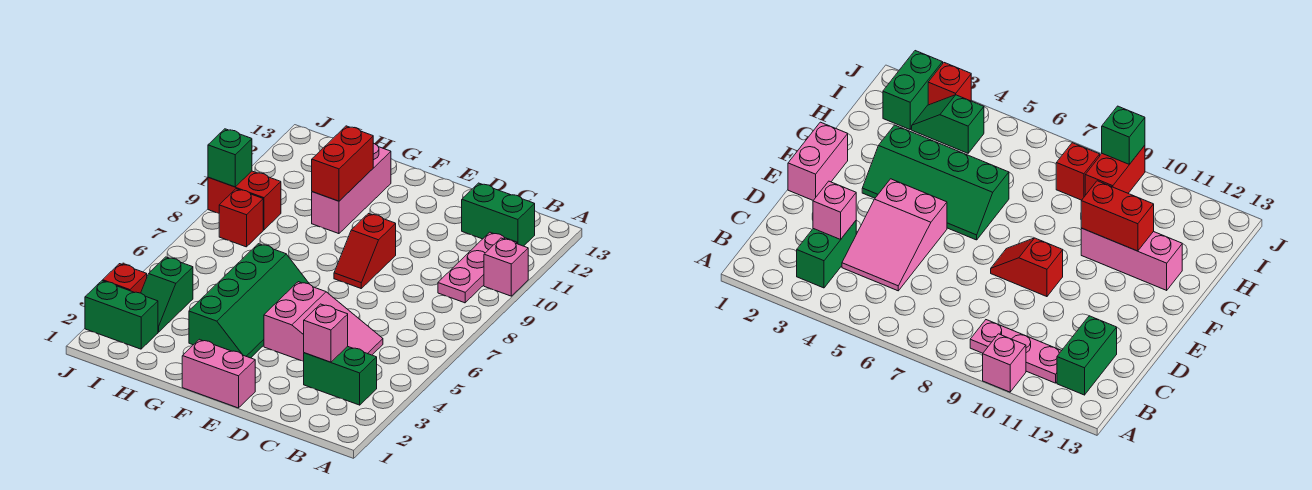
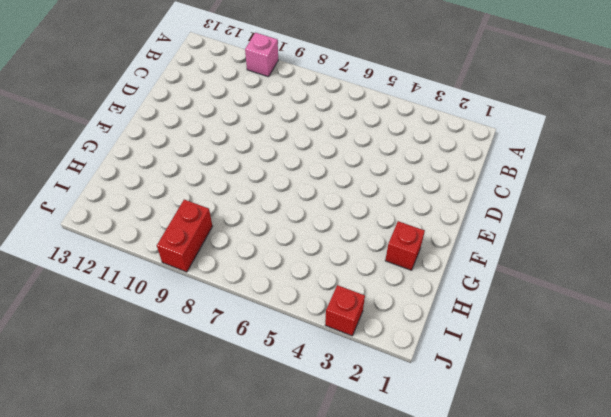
red brick G2 level 1 -> red brick I8 level 1
none -> green brick B3:C3 level 1
none -> pink plate B9:B11 level 1
none -> green brick B12:C12 level 1

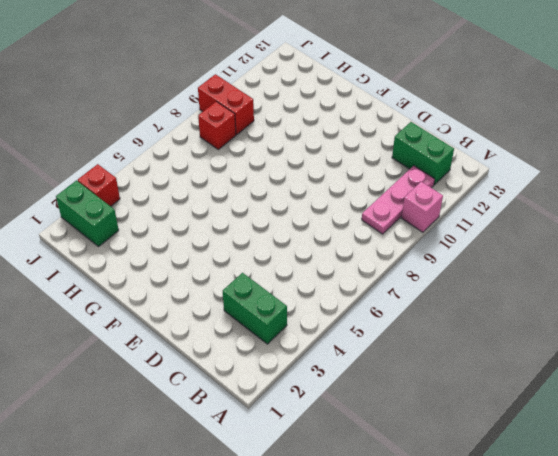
none -> pink slope C4:E5 level 1 top E
none -> pink brick E1:F1 level 1
none -> red slope E8:E9 level 1 top 9

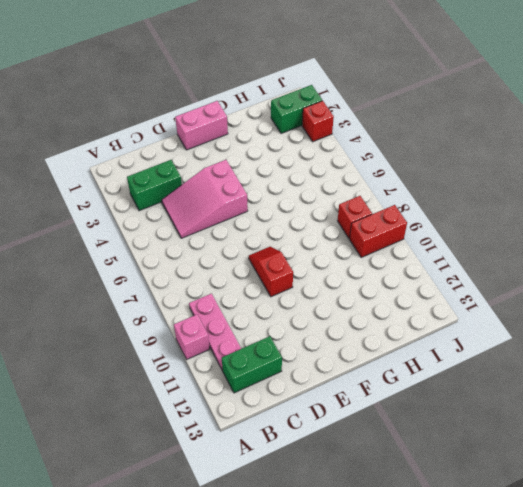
none -> green slope F3:G6 level 1 top G
none -> pink brick G10:G12 level 1
none -> green slope I3:I4 level 1 top 4

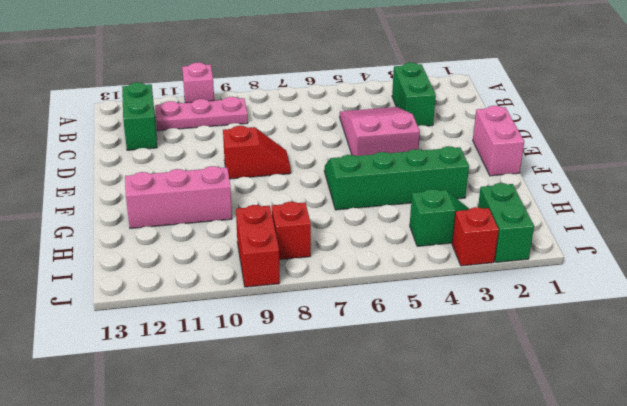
none -> pink brick C3 level 2
none -> red brick G10:G11 level 2
none -> green brick J9 level 2

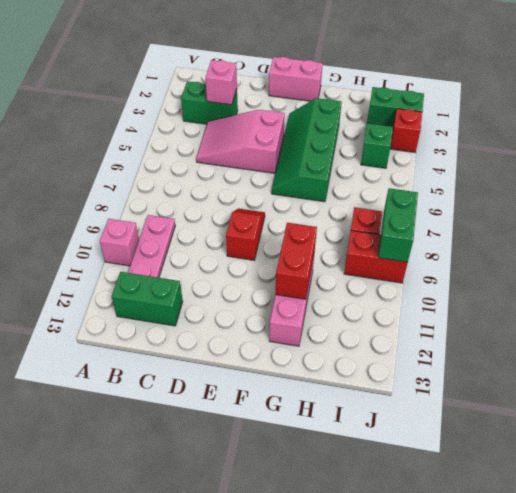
green brick J8:J9 level 2 -> green brick J9 level 2

